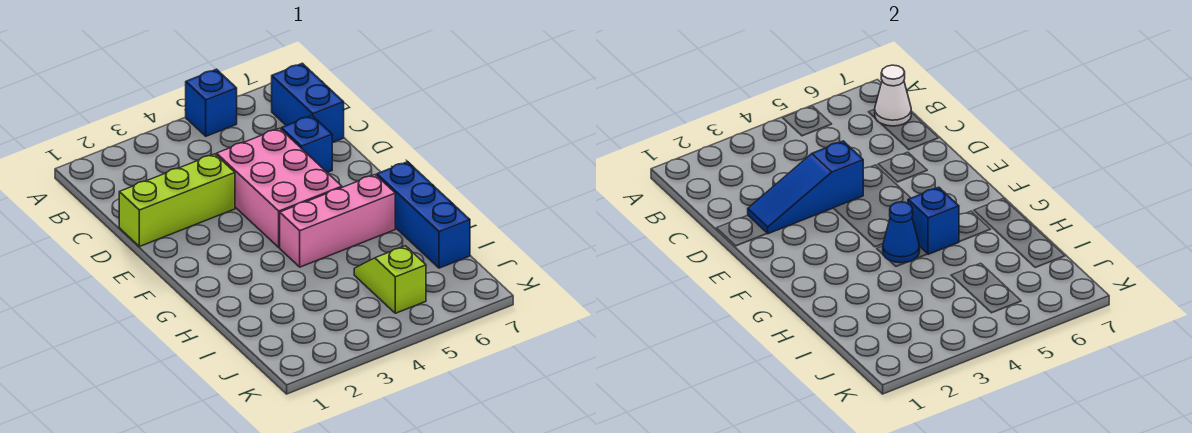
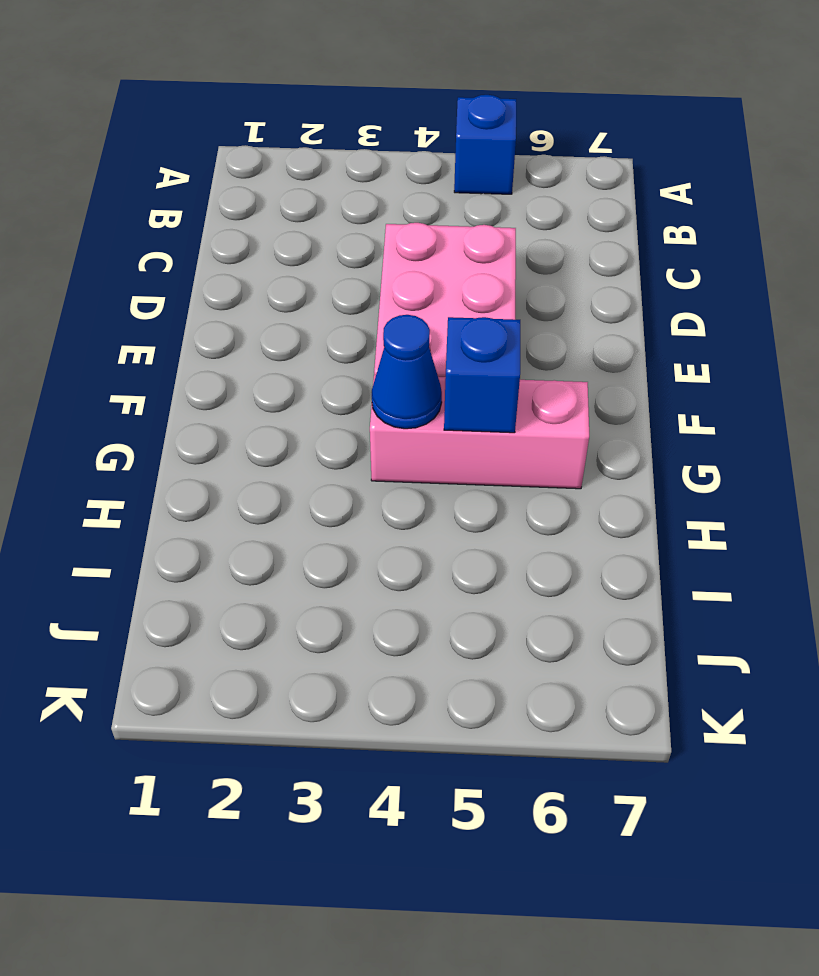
none -> blue brick B7:C7 level 1
none -> lime brick D1:D3 level 1
none -> blue brick D6 level 1

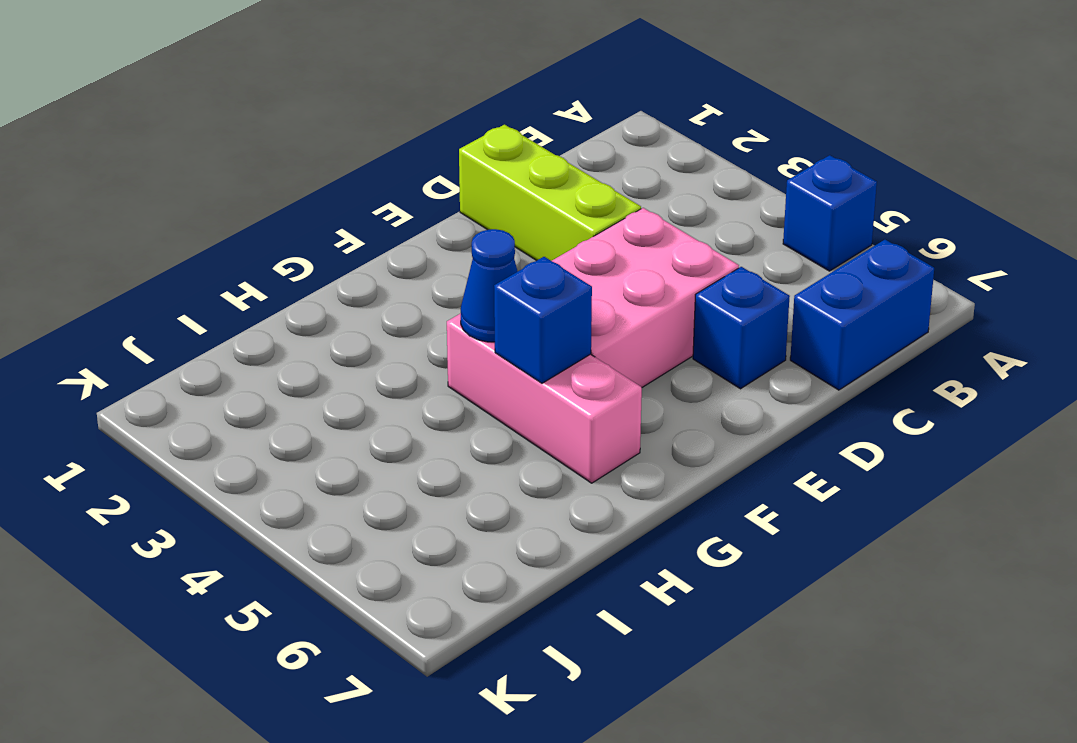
none -> blue brick G7:I7 level 1
none -> lime slope I5:J5 level 1 top J
none -> white cone B7 level 2

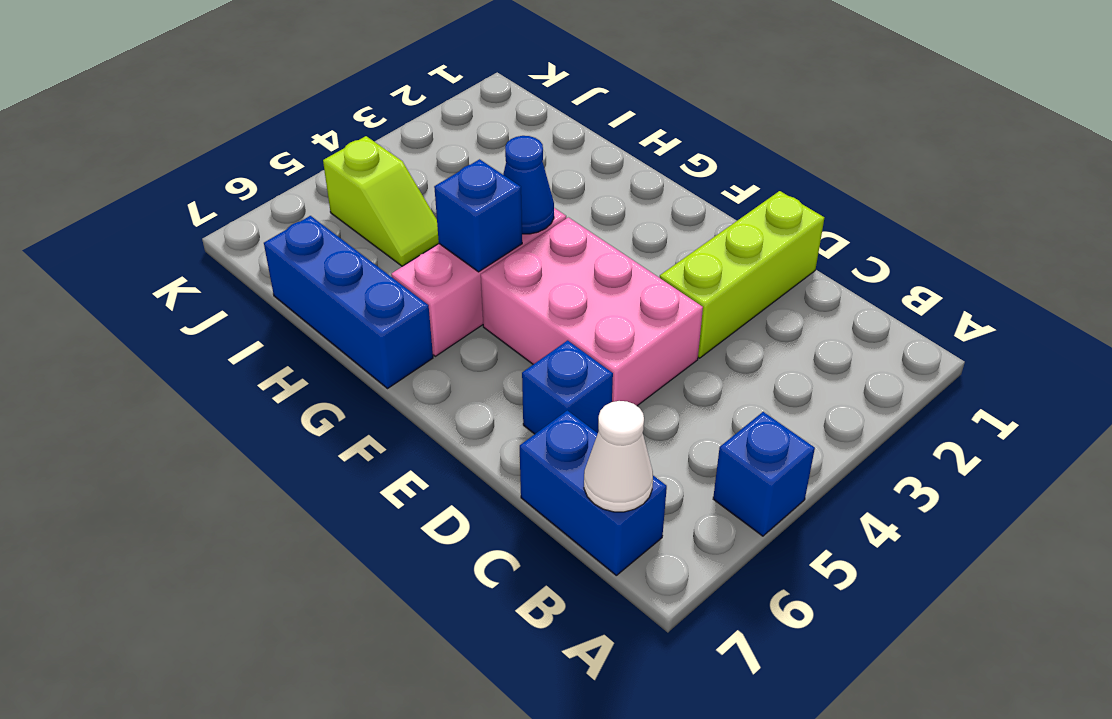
none -> blue slope D2:D4 level 2 top 4

